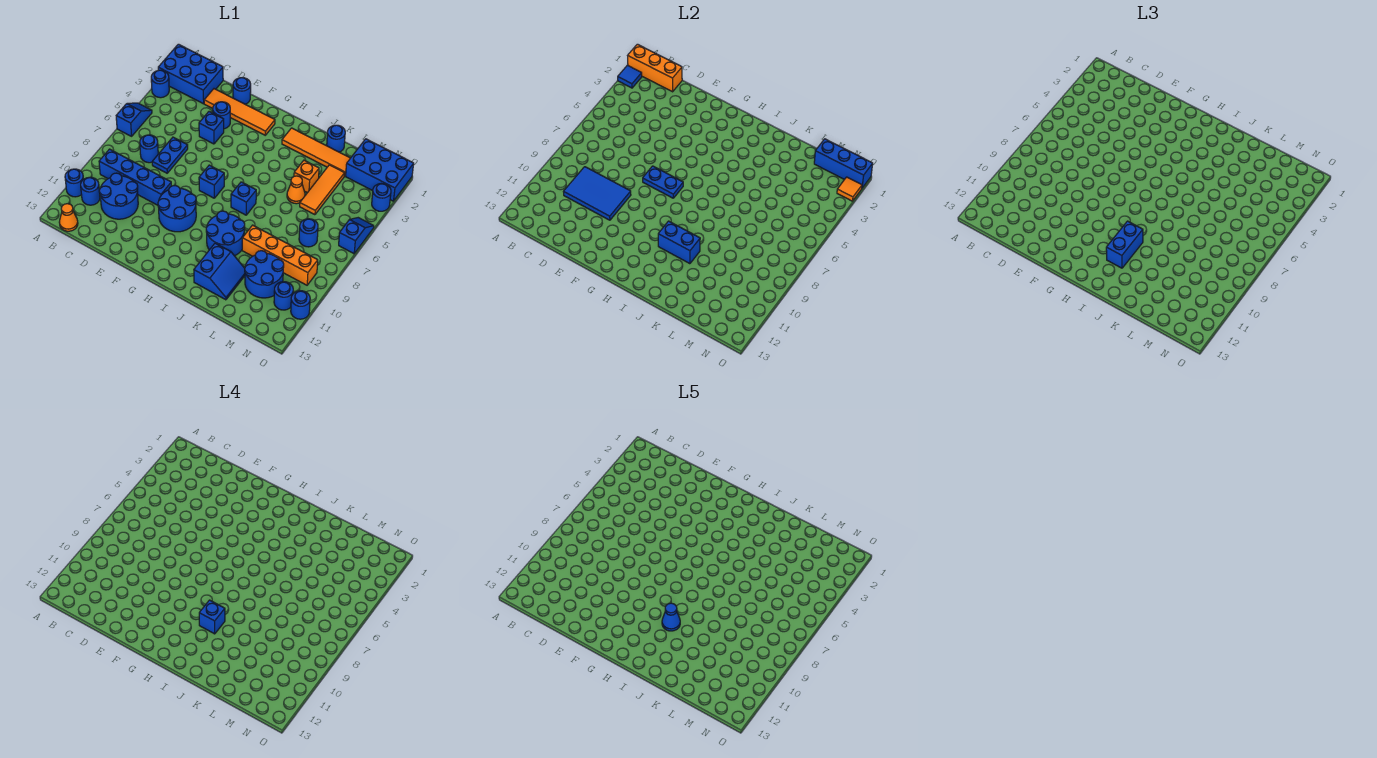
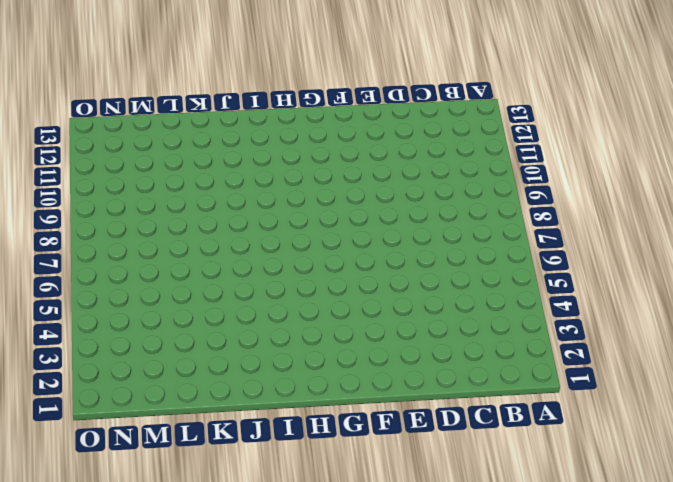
none -> blue brick A1:C2 level 1
none -> blue round brick A3 level 1
none -> blue slope A5:A6 level 1 top 6
none -> blue round brick A11 level 1

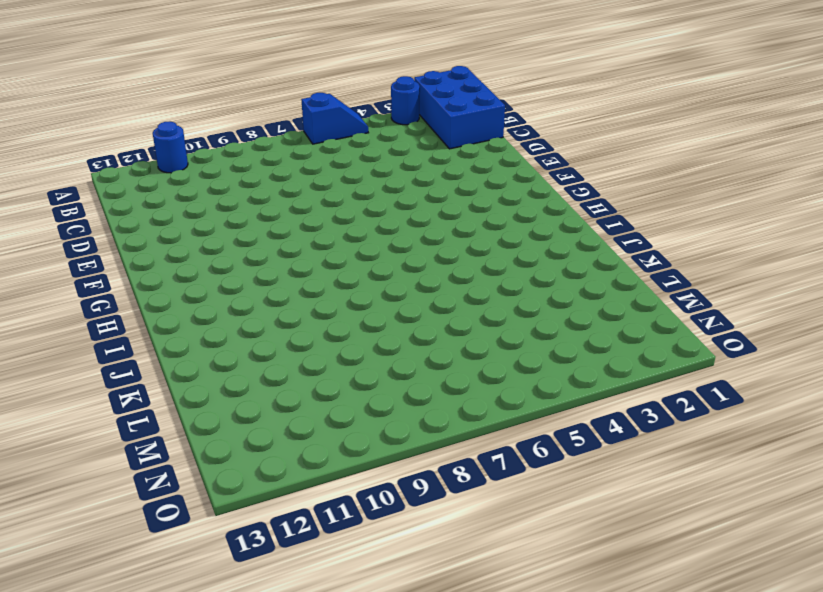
none -> blue brick B9:E9 level 1
none -> blue round brick B11 level 1
none -> orange cone B13 level 1
none -> blue round brick C7 level 1

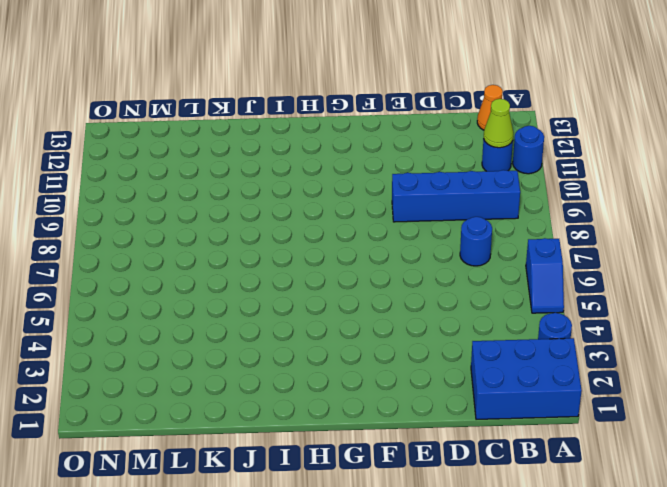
lime cone B11 level 2 -> none
none -> blue round brick C10:D11 level 1
none -> orange tile D2:G2 level 1
none -> blue plate D6:D7 level 1
none -> blue round brick E1 level 1

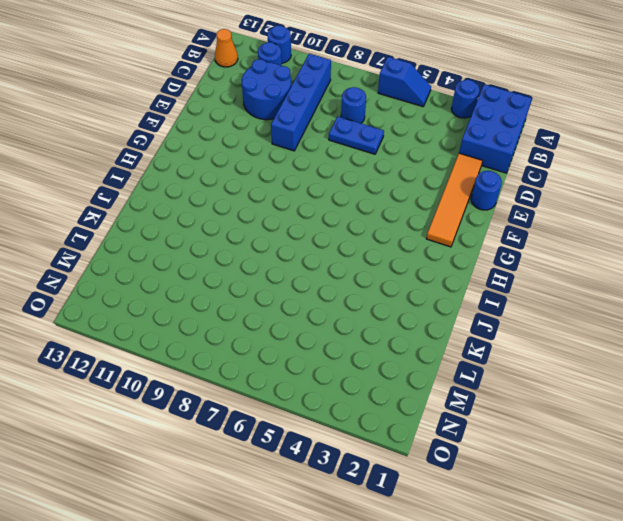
none -> blue round brick E3 level 1
none -> blue brick E4 level 1
none -> blue round brick F9:G10 level 1
none -> blue brick G7 level 1

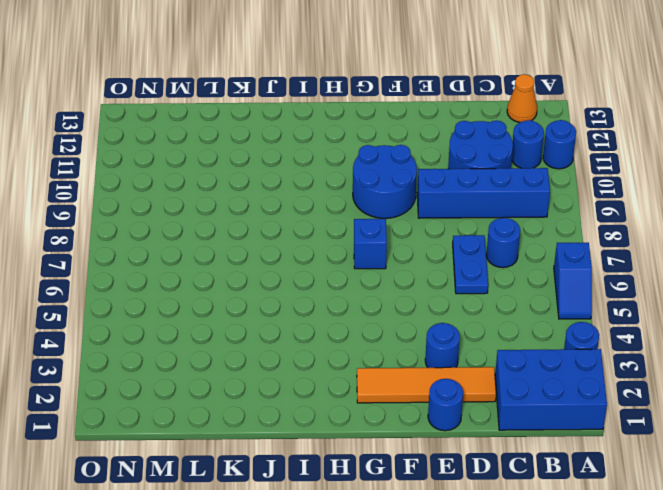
none -> blue brick E4 level 1
none -> orange tile I2:L2 level 1
none -> blue brick I7 level 1
none -> blue round brick I9:J10 level 1

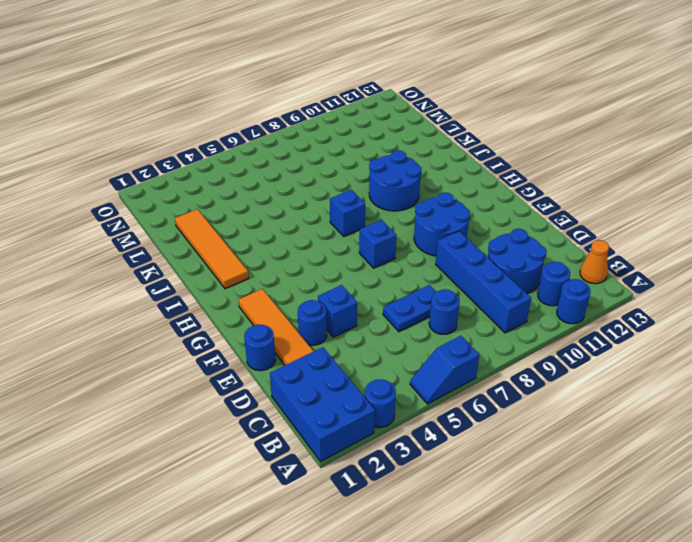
none -> blue slope J11:K12 level 1 top J
none -> blue round brick K1 level 1
none -> orange brick K4 level 1
none -> orange cone K5 level 1

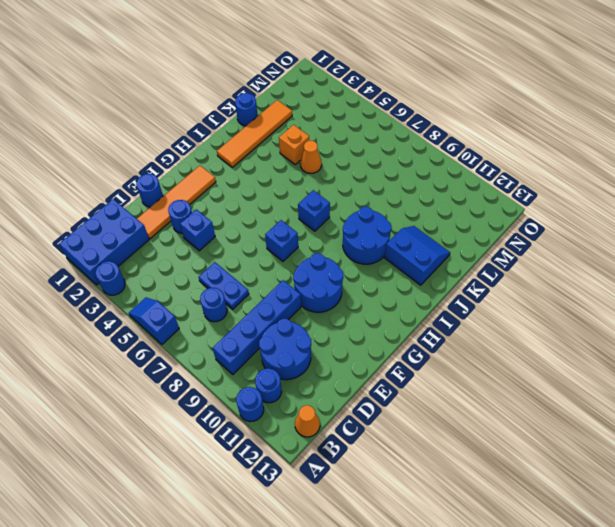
none -> orange brick K9:N9 level 1
none -> orange tile L3:L5 level 1
none -> blue round brick L10:M11 level 1
none -> blue brick M1:O2 level 1

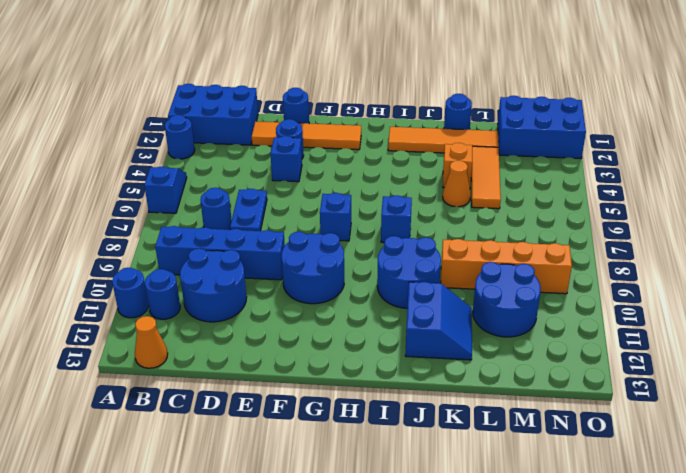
none -> blue round brick M7 level 1
none -> blue round brick N11 level 1
none -> blue round brick O3 level 1
none -> blue slope O5:O6 level 1 top 6

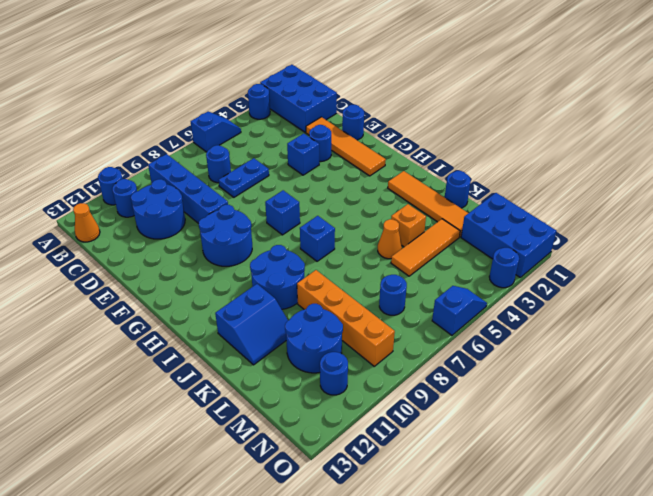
none -> blue round brick O11 level 1
none -> orange brick A1:C1 level 2
none -> blue tile A2 level 2
none -> blue tile C9:E10 level 2

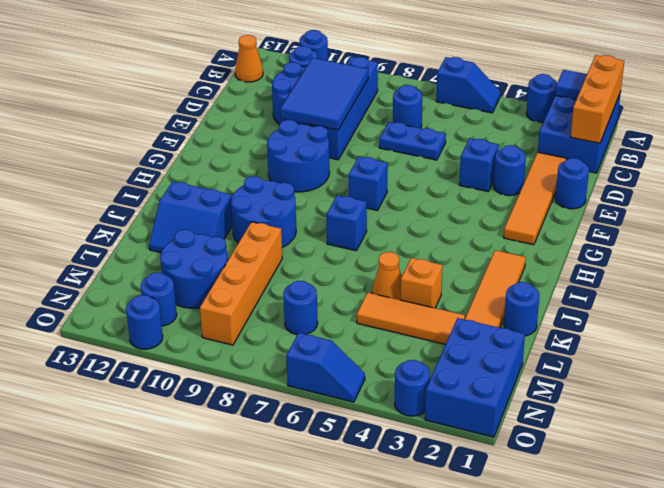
none -> blue plate F7:G7 level 2
none -> blue brick I10:J10 level 2
none -> blue brick M1:O1 level 2
none -> orange tile O2 level 2

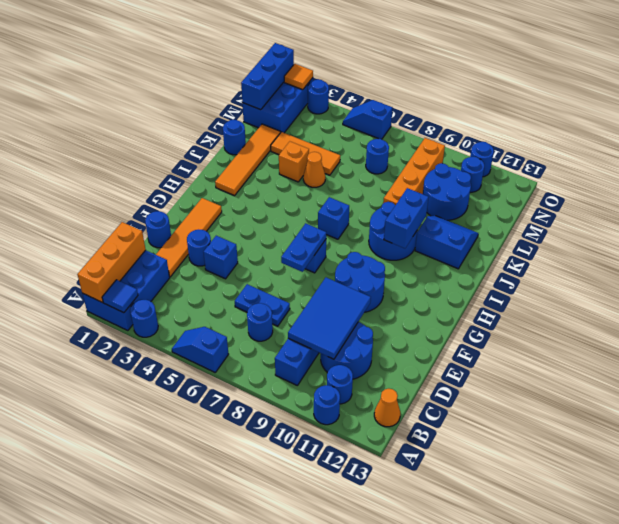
none -> blue brick I10:I11 level 3
none -> blue brick I10 level 4
none -> blue cone I10 level 5

